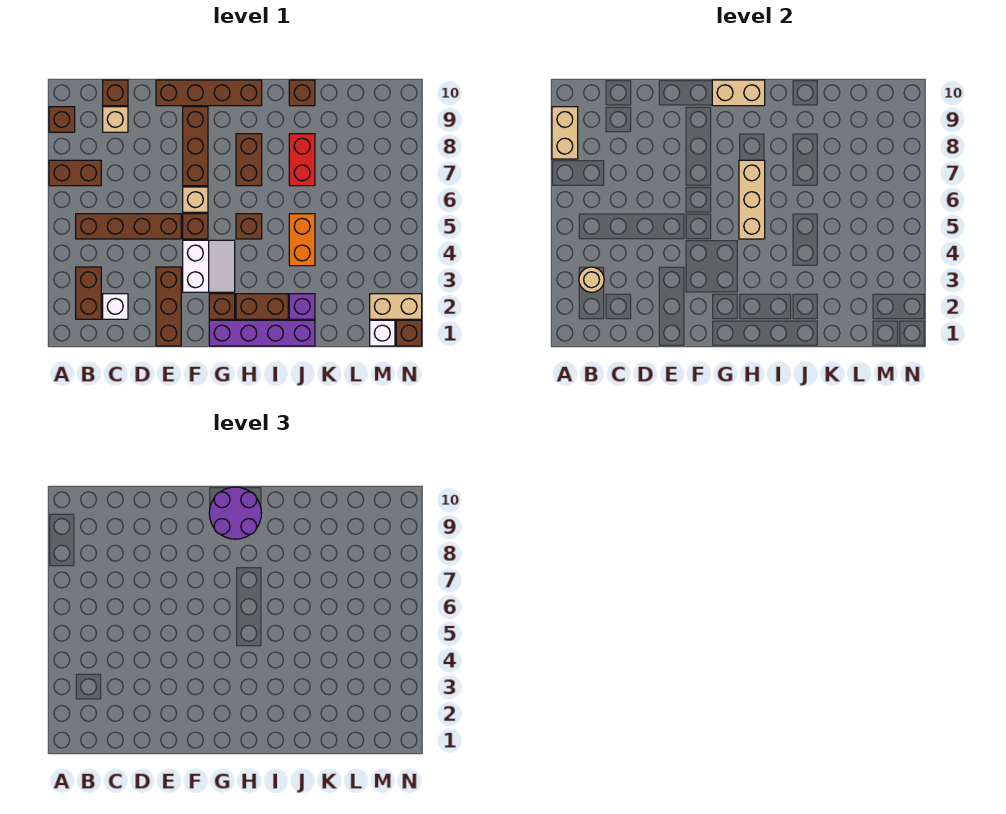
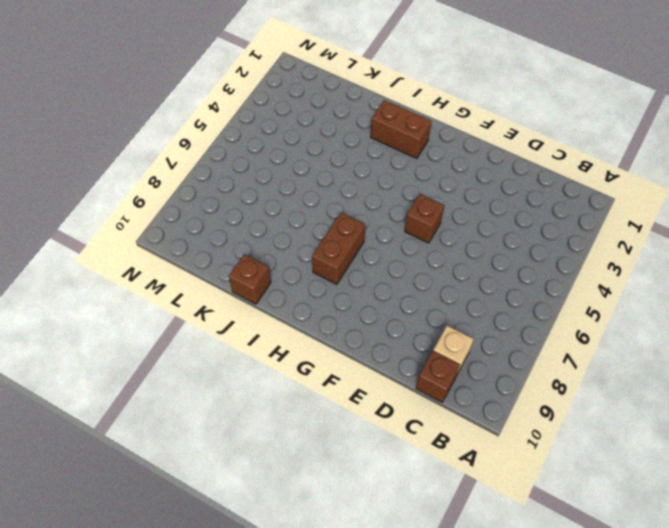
none -> brown brick A7:B7 level 1
none -> brown brick A9 level 1
none -> brown brick B2:B3 level 1
none -> brown brick B5:E5 level 1

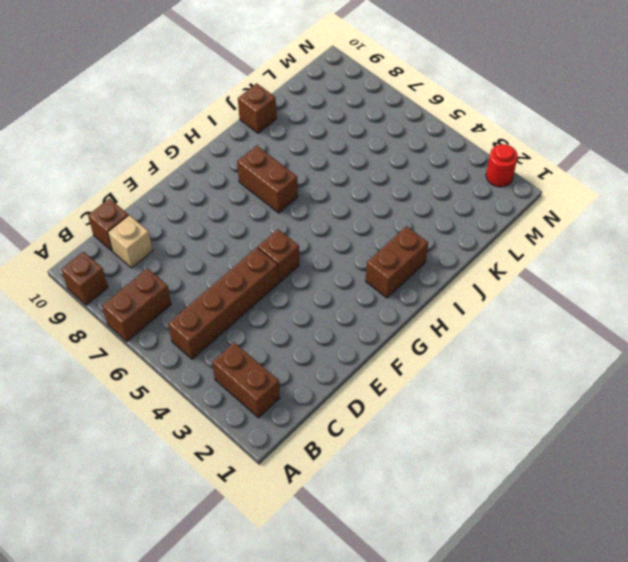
red round brick N2 level 1 -> tan brick M2:N2 level 1
none -> white brick C2 level 1
none -> brown brick E1:E3 level 1
none -> brown brick E10:H10 level 1
none -> white slope F3:G4 level 1 top F

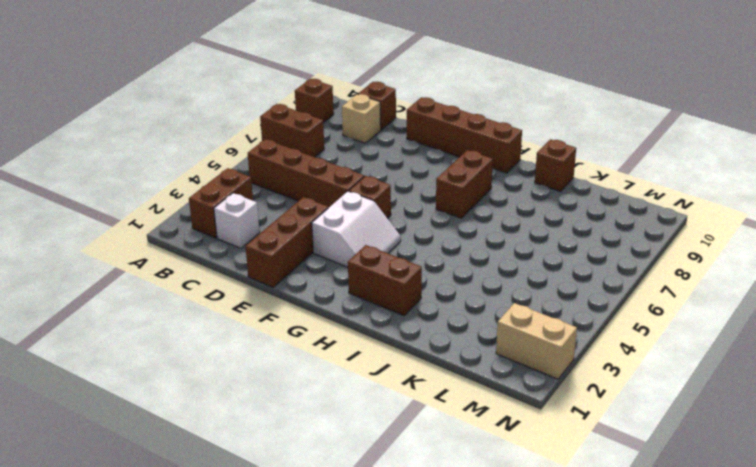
none -> tan brick F6 level 1
none -> brown brick F7:F9 level 1
none -> purple brick G1:J1 level 1
none -> brown brick G2 level 1

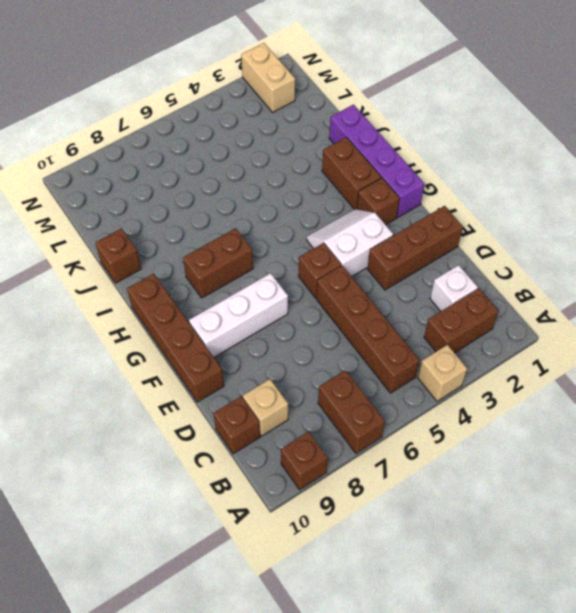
tan brick A4 level 1 -> tan brick F6 level 1
white brick F7:F9 level 1 -> brown brick F7:F9 level 1
none -> brown brick H5 level 1
none -> purple brick J2 level 1
none -> orange brick J4:J5 level 1
none -> red brick J7:J8 level 1

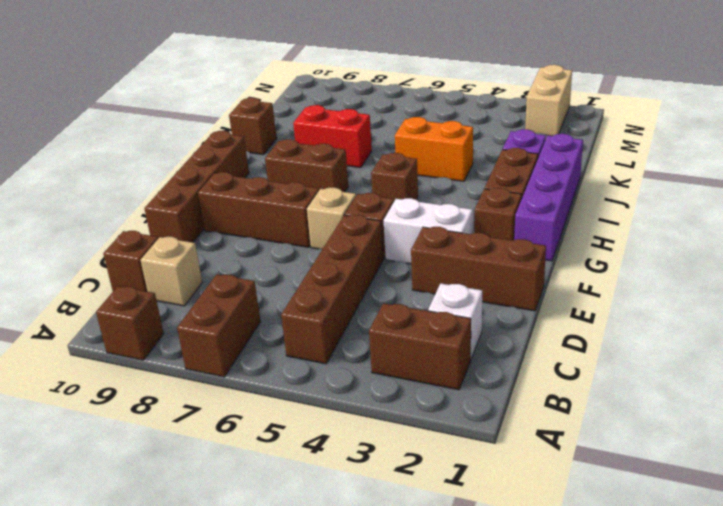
none -> white brick M1 level 1
none -> brown brick N1 level 1
none -> tan brick A8:A9 level 2
none -> tan round brick B3 level 2

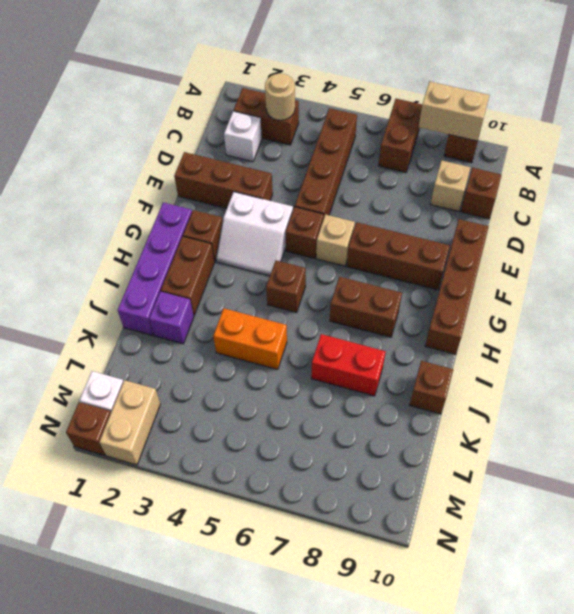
none -> tan brick G10:H10 level 2
none -> tan brick H5:H7 level 2
none -> purple round brick G9:H10 level 3

